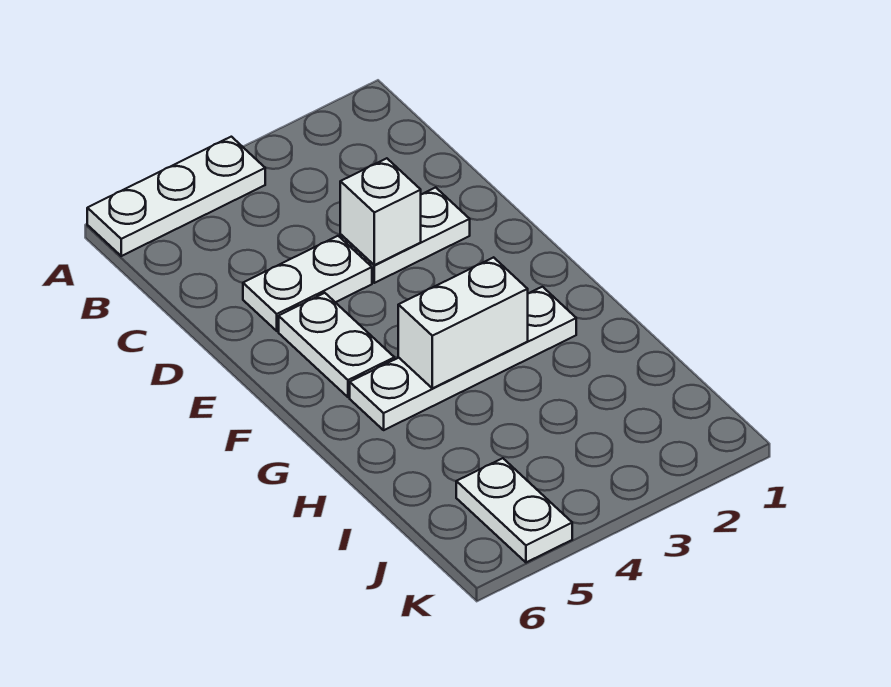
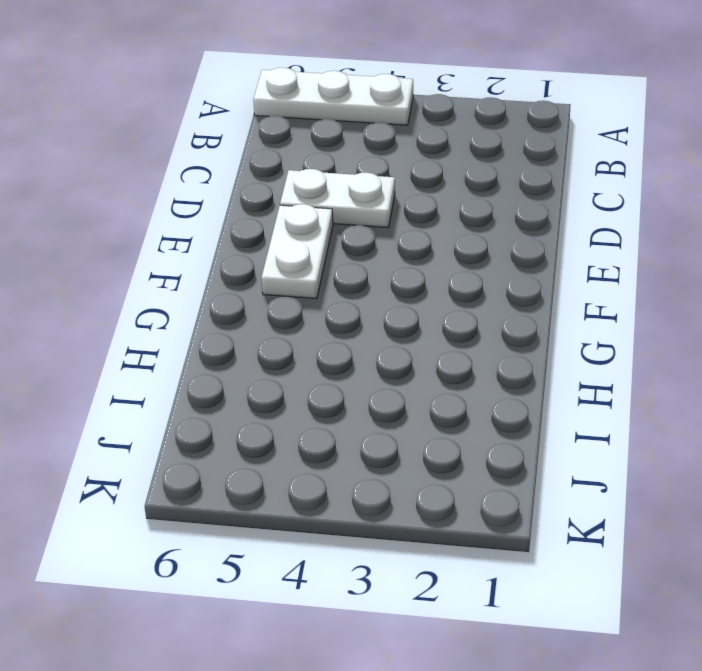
none -> white plate D2:D3 level 1
none -> white plate G2:G5 level 1

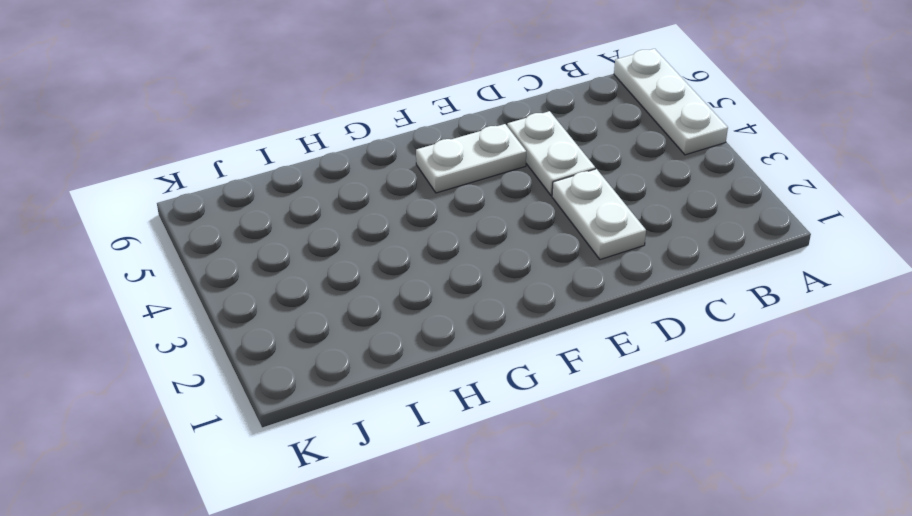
none -> white plate G2:G5 level 1
none -> white plate J5:K5 level 1

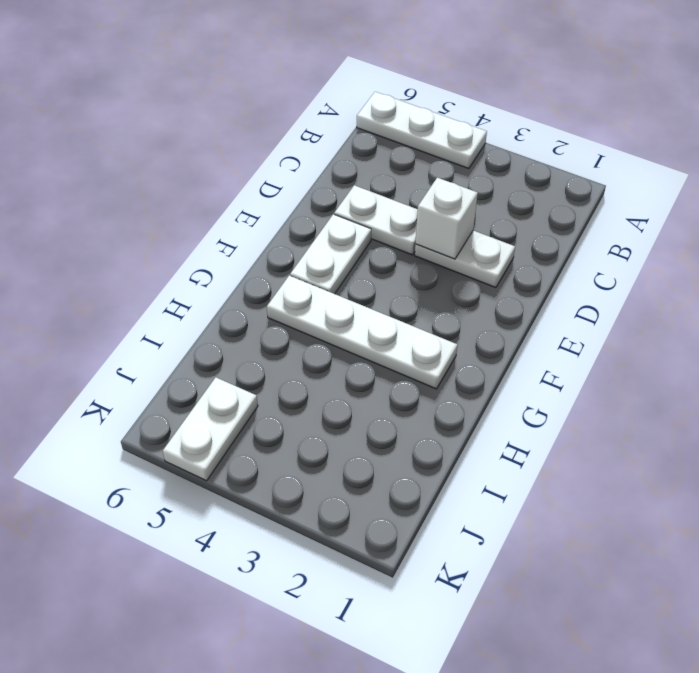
none -> white brick G3:G4 level 2

